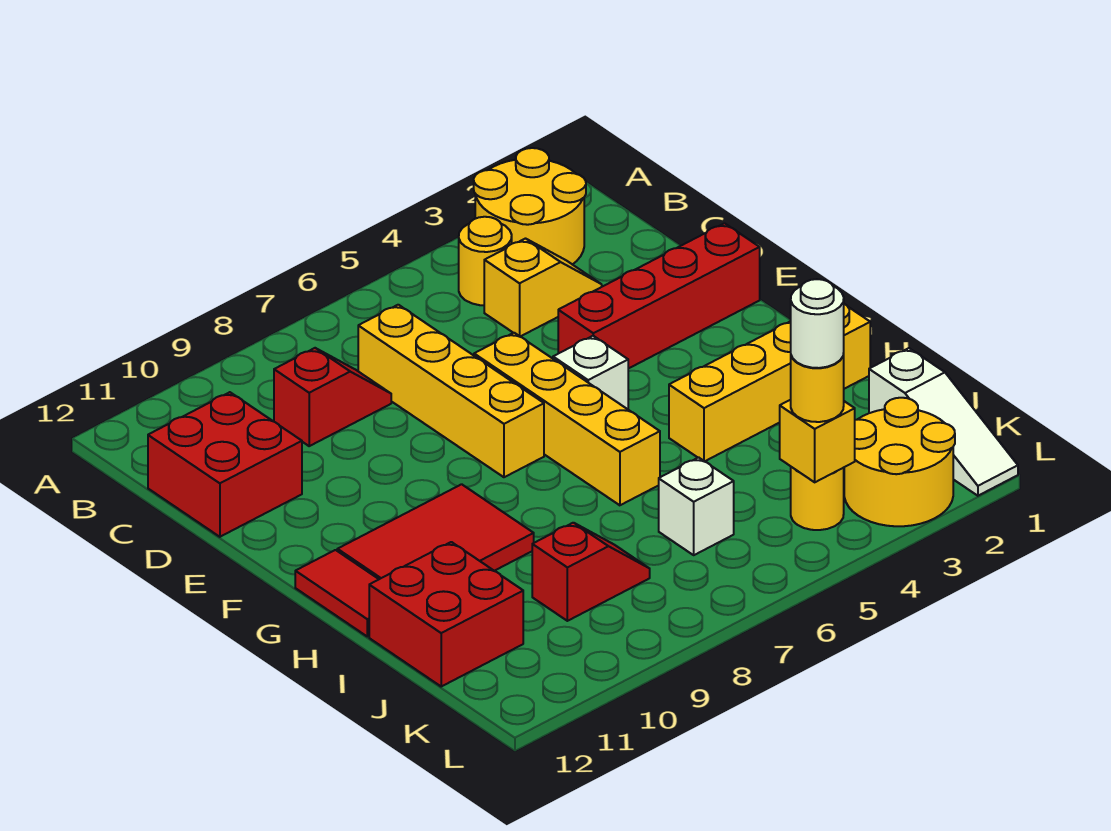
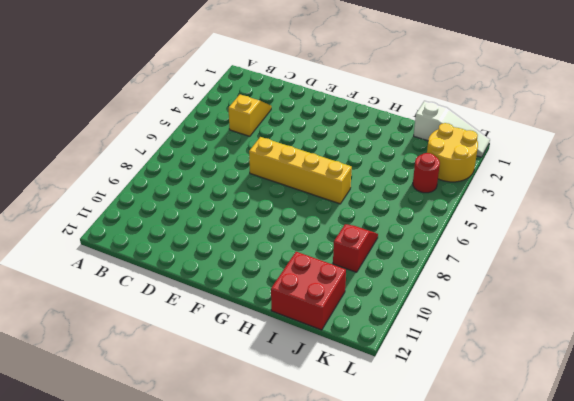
red round brick K4 level 1 -> yellow round brick K4 level 1
none -> yellow round brick A2:B3 level 1
none -> yellow round brick B4 level 1
none -> yellow brick C7:F7 level 1

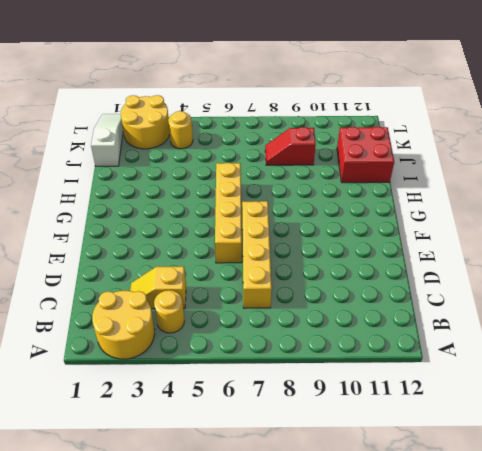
none -> red slope C8:C9 level 1 top 9
none -> red brick C11:D12 level 1
none -> red brick E1:E4 level 1

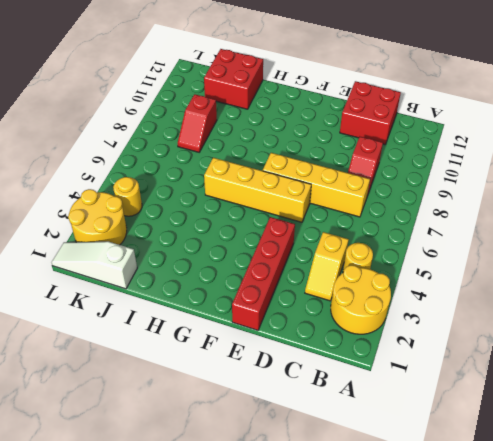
none -> white brick F5 level 1
none -> red tile G9:H11 level 1
none -> red tile G12:H12 level 1

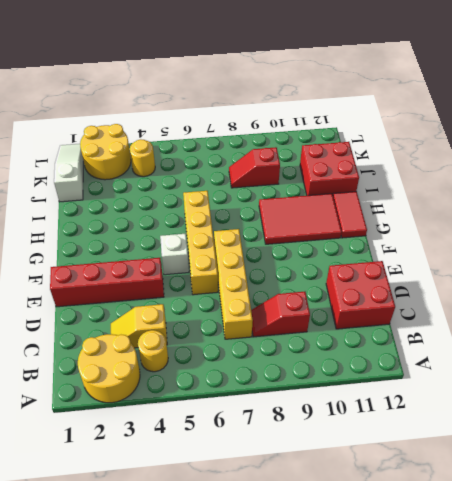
none -> yellow brick H1:H4 level 1
none -> white brick J6 level 1
none -> yellow brick K4 level 2

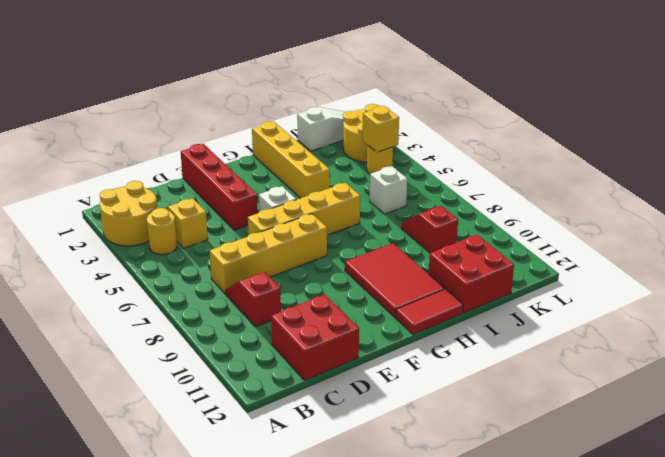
none -> yellow round brick K4 level 3
none -> white round brick K4 level 4

